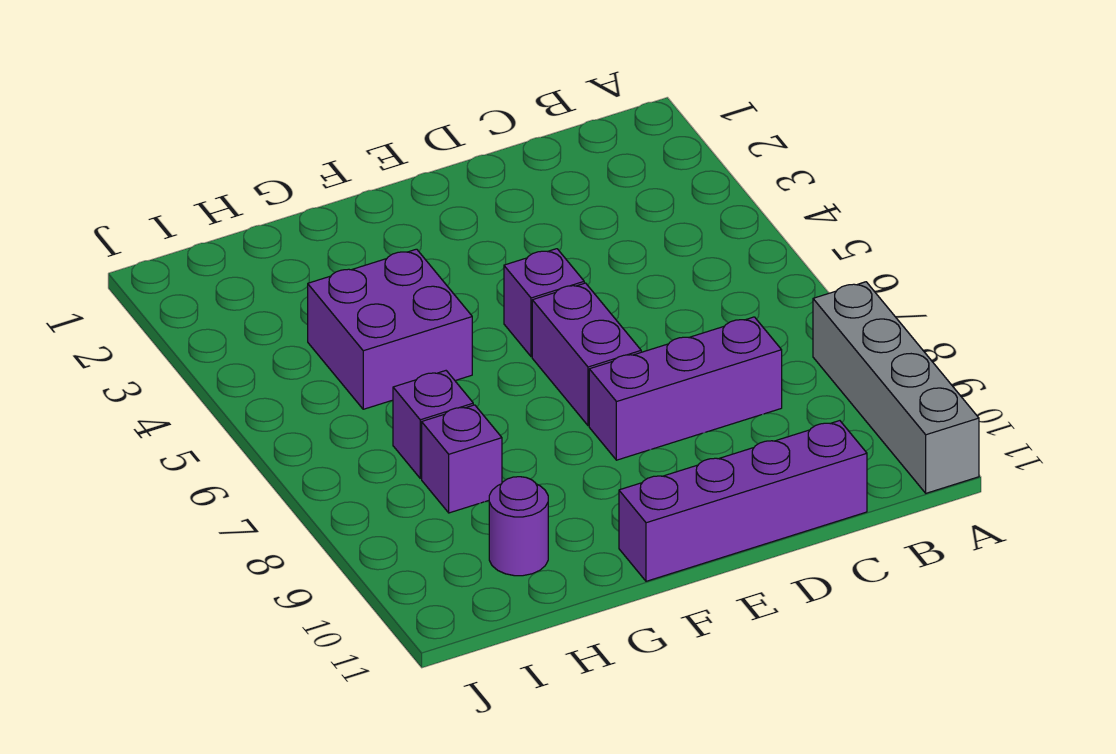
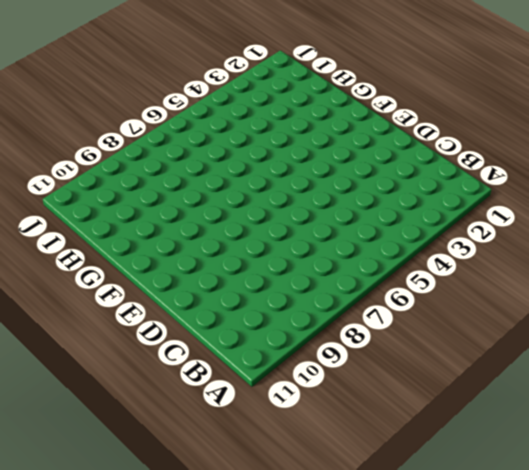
none -> grey brick A8:A11 level 1
none -> purple brick C8:E8 level 1

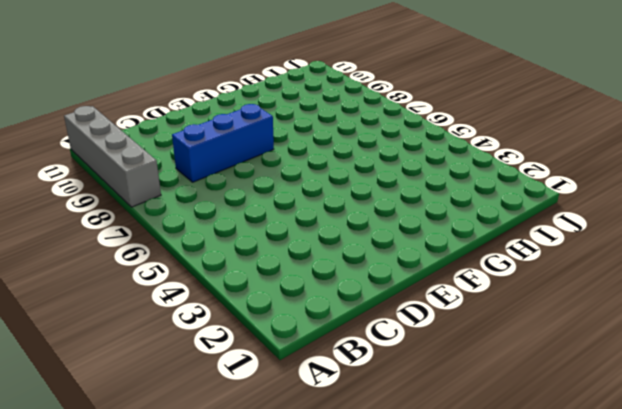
blue brick C8:E8 level 1 -> purple brick C8:E8 level 1
none -> purple brick C11:F11 level 1
none -> purple brick E5 level 1

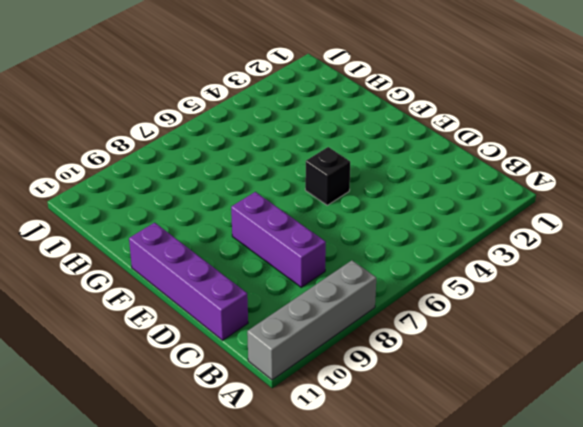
black brick E5 level 1 -> purple brick E5 level 1
none -> purple brick E6:E7 level 1
none -> purple brick G4:H5 level 1

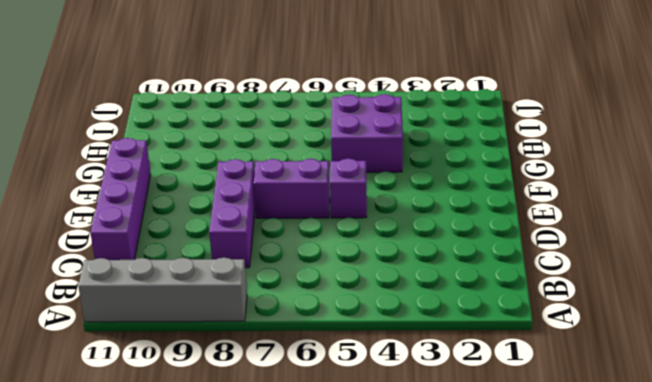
none -> purple brick H7 level 1
none -> purple brick H8 level 1

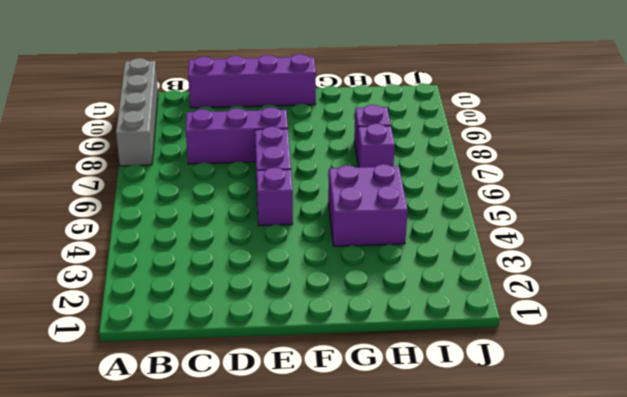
none -> purple round brick H10 level 1

